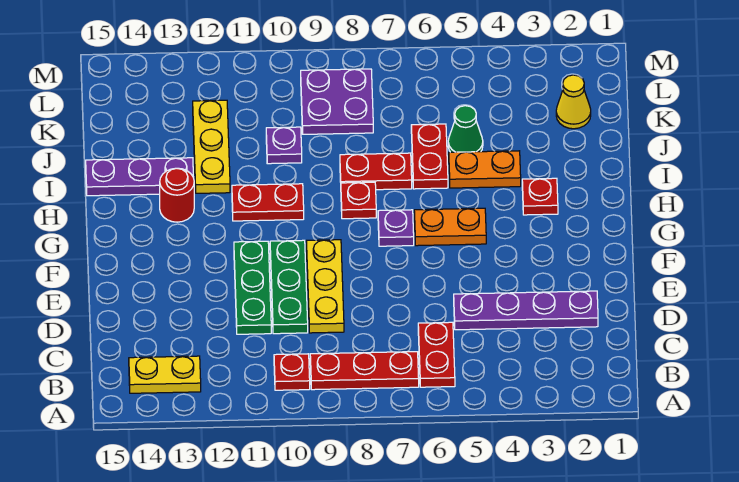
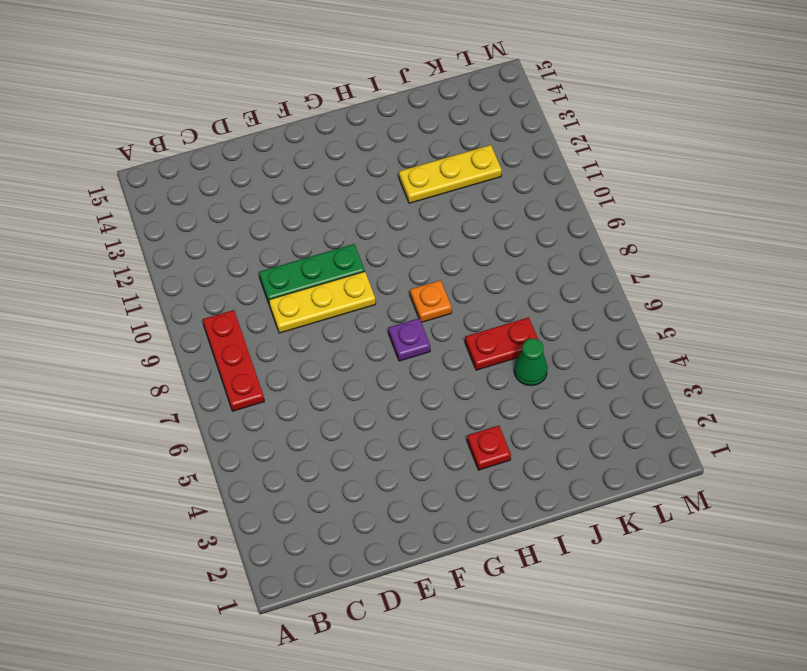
orange plate H8 level 1 -> red plate H8 level 1
none -> red plate B6:C6 level 1
none -> red plate B10 level 1
none -> yellow plate B13:B14 level 1

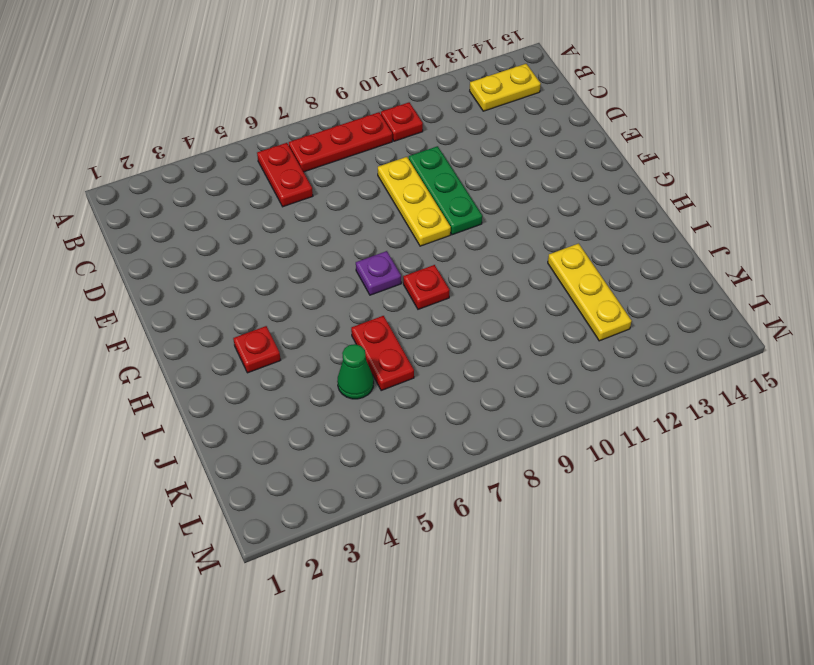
none -> purple plate D2:D5 level 1
none -> green plate D11:F11 level 1
none -> orange plate G5:G6 level 1

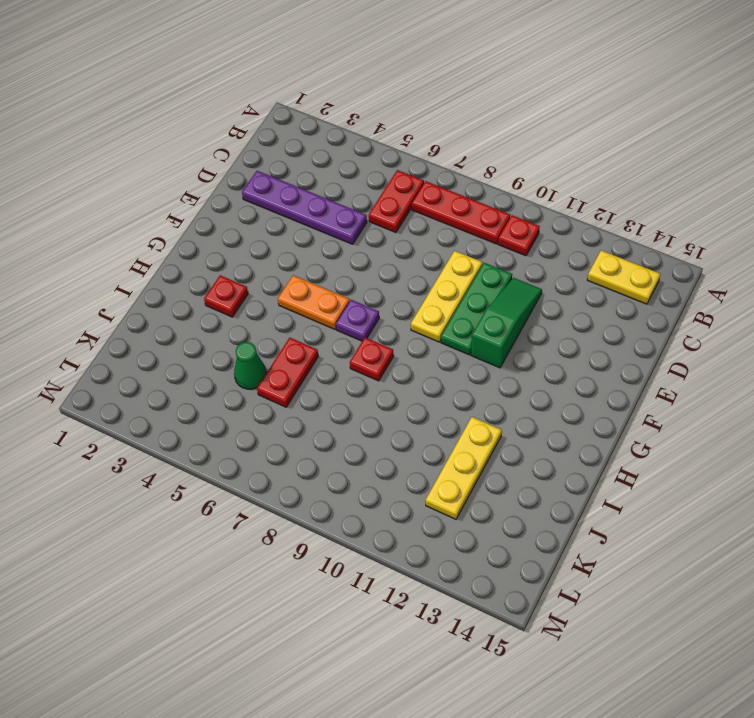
green slope D11:F11 level 1 top F -> green plate D11:F11 level 1
none -> red plate H10:H11 level 1
none -> red round brick H13 level 1
none -> orange plate I4:I5 level 1

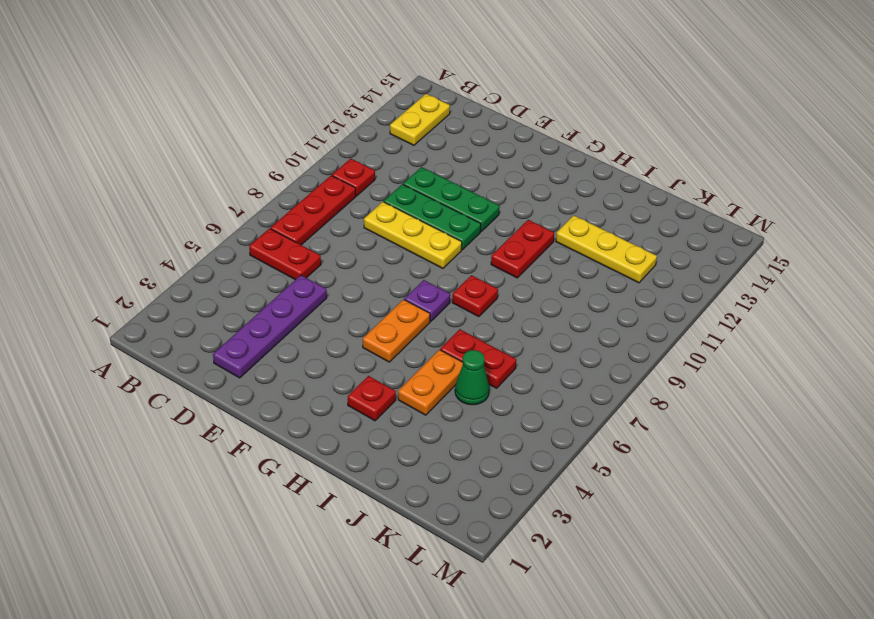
none -> red round brick H13 level 1
none -> red plate I7:I8 level 1
none -> purple plate I13:I15 level 1

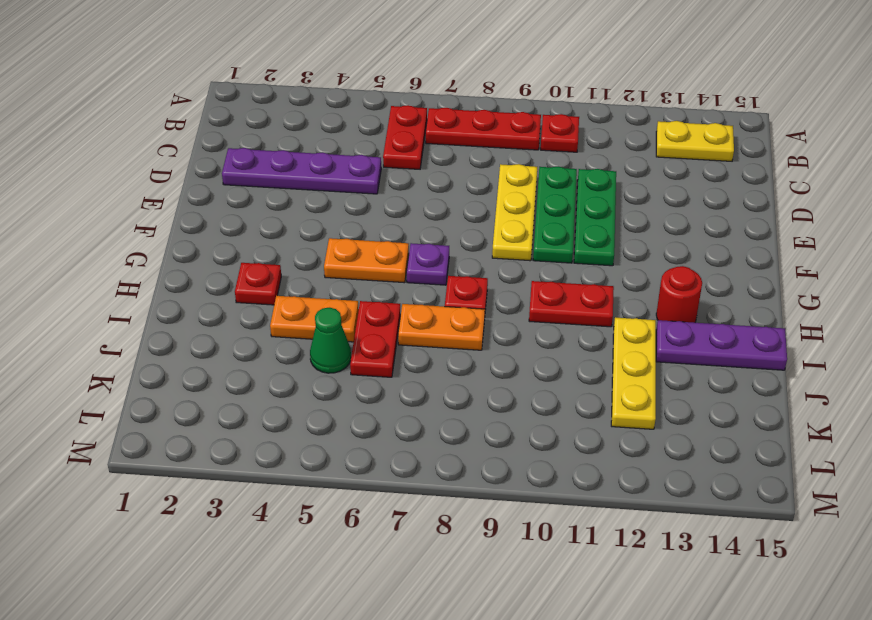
orange plate I7:I8 level 1 -> red plate I7:I8 level 1
none -> purple plate J10 level 1
none -> yellow cone K2 level 1
none -> purple plate K8:L9 level 1

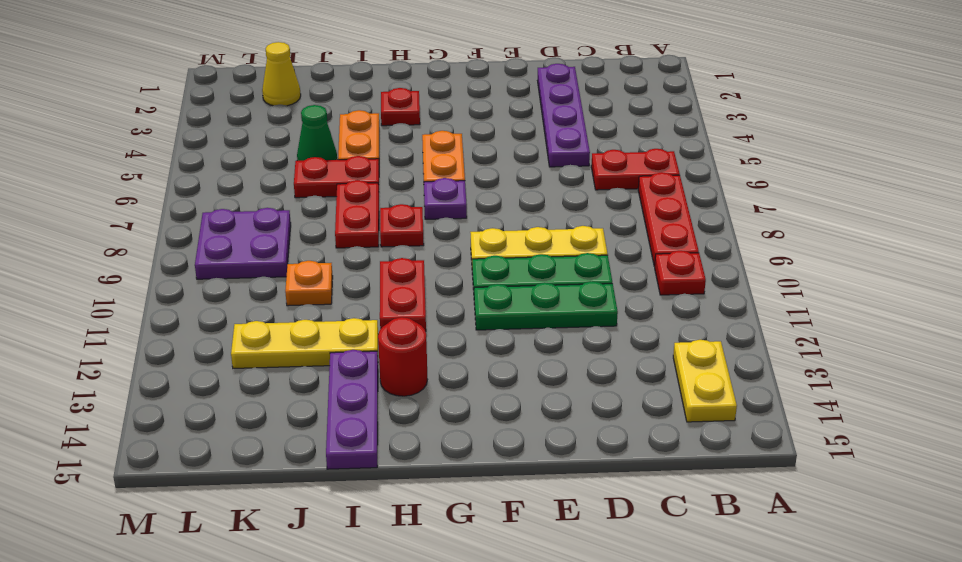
orange plate J10 level 1 -> purple plate J10 level 1

